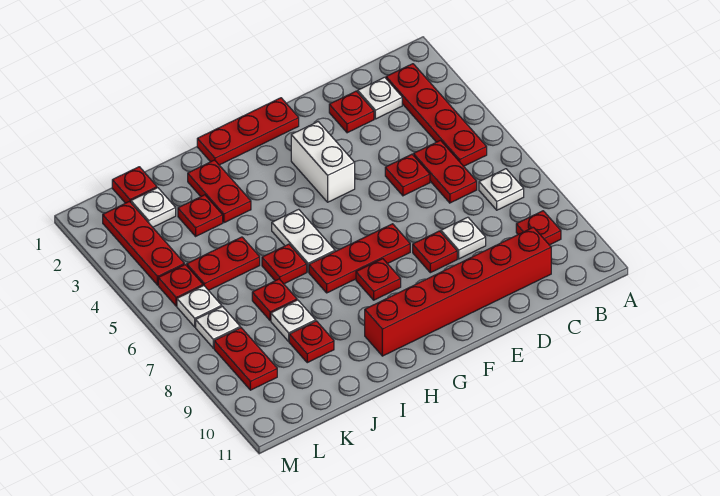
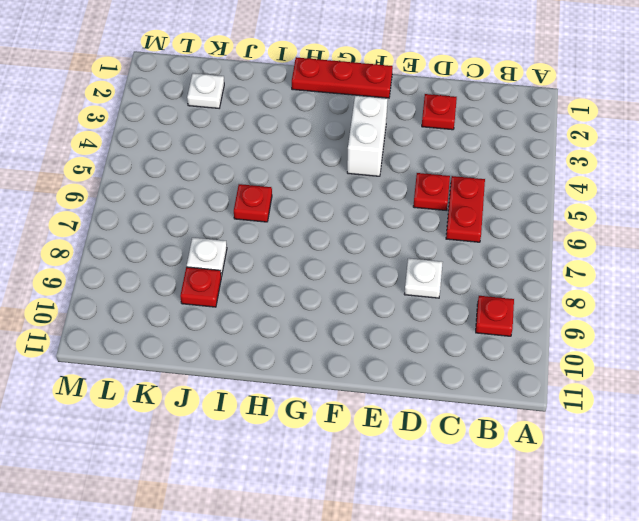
none -> red plate B2:B5 level 1
none -> white plate B7 level 1
none -> white plate C2 level 1

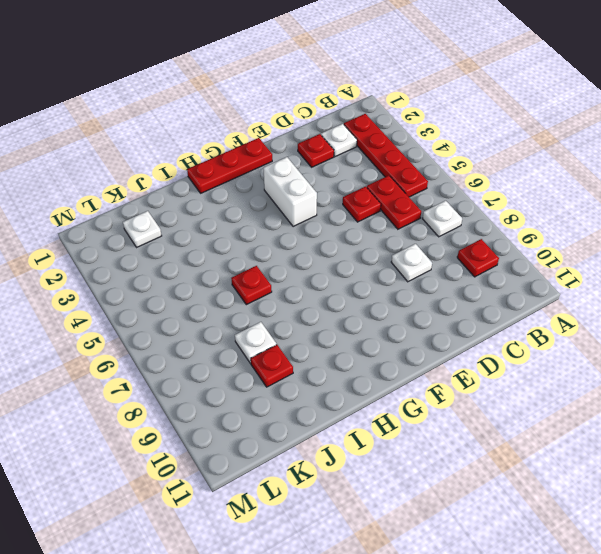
none -> red brick C10:H10 level 1
none -> red plate E8 level 1
none -> red plate F7:H7 level 1

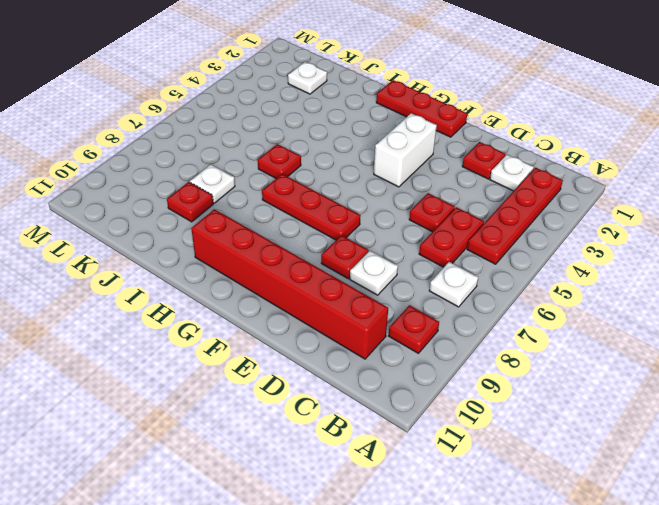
none -> red plate G8 level 1
none -> white plate H5:H6 level 1
none -> red plate I2:I3 level 1

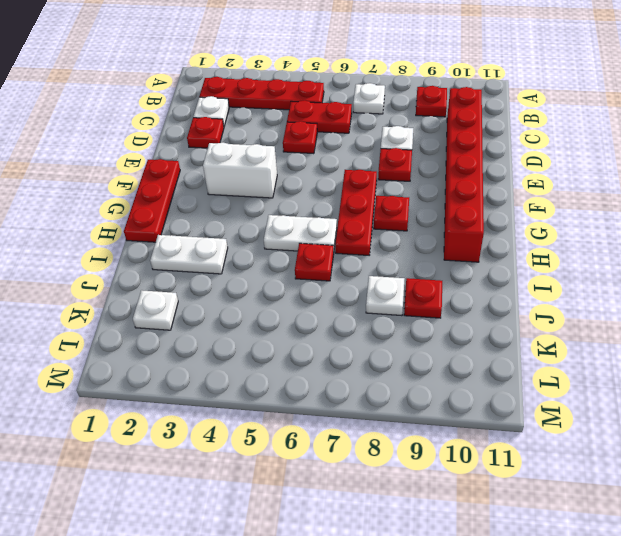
white plate I2:I3 level 1 -> red plate I2:I3 level 1
none -> red plate J3 level 1
none -> red plate J5:K5 level 1
none -> red plate J7 level 1

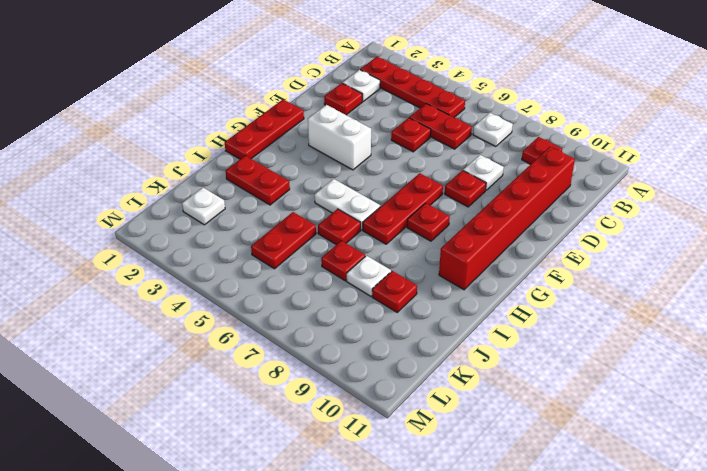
none -> red plate J3 level 1
none -> red plate K1 level 1
none -> red plate L2:L4 level 1

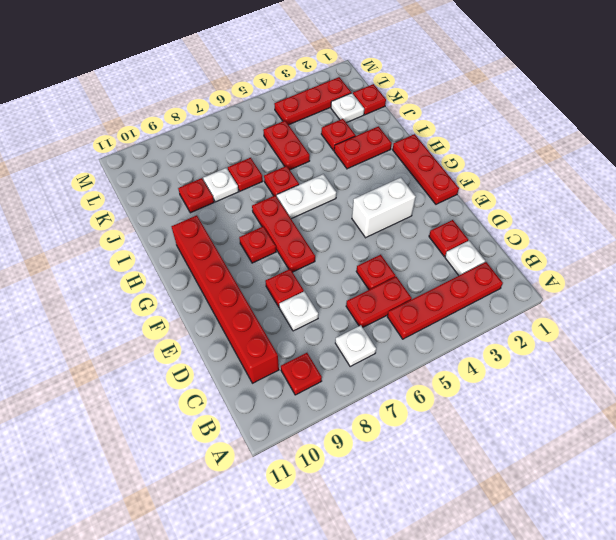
none -> red plate L5 level 1
none -> white plate L6 level 1
none -> white plate L7 level 1

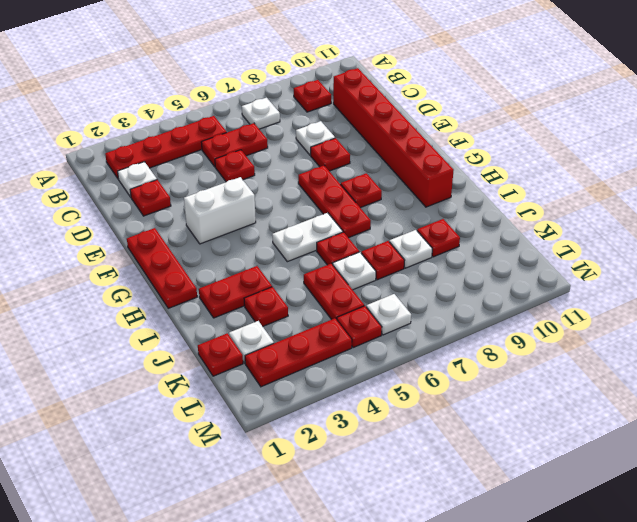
white plate J6 level 1 -> white plate L7 level 1
none -> red plate L8:L9 level 1

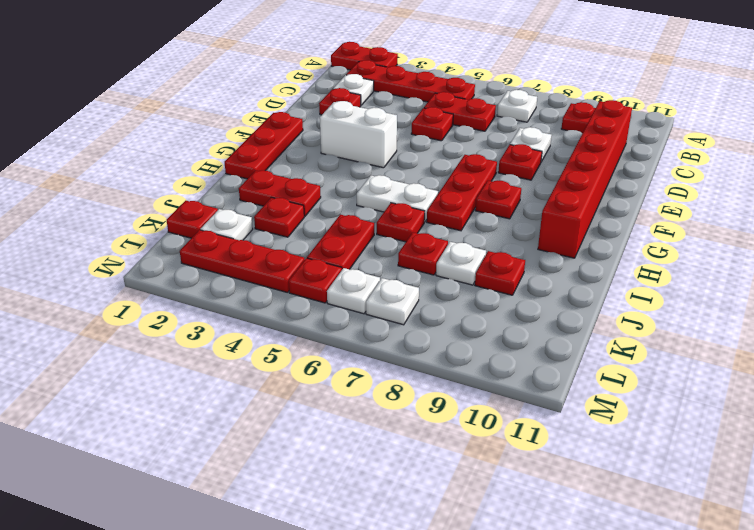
red plate A1:A2 level 1 -> red plate L8:L9 level 1

